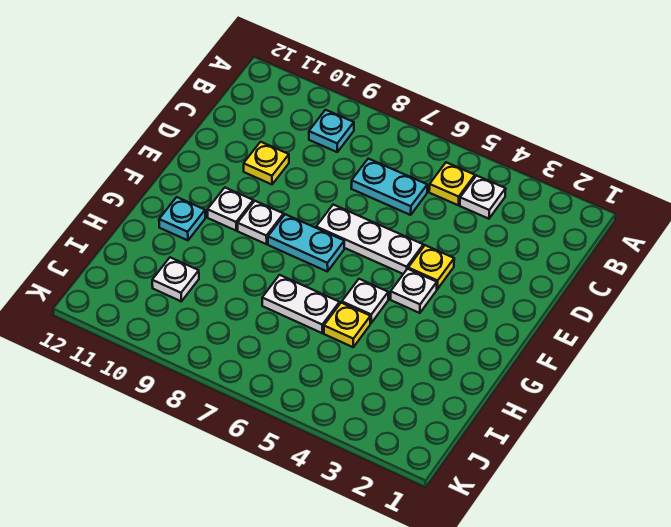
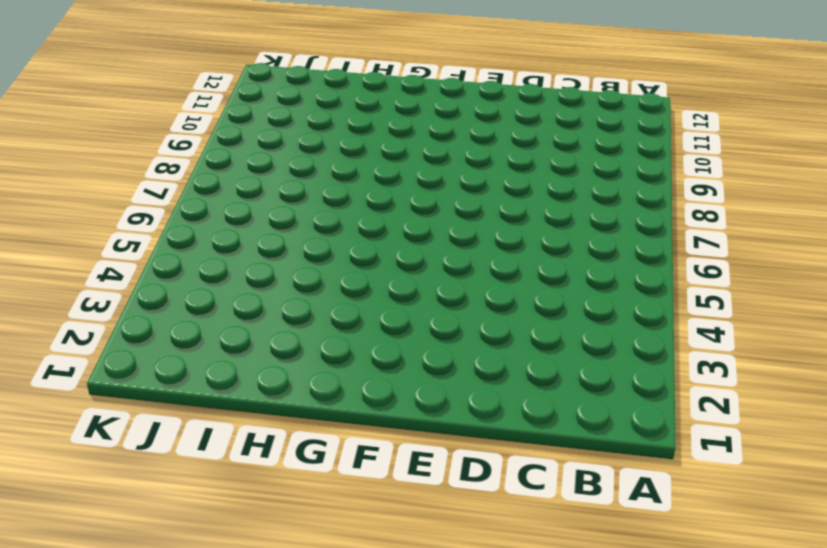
none -> white plate B4 level 1
none -> yellow plate B5 level 1
none -> cyan plate B9 level 1

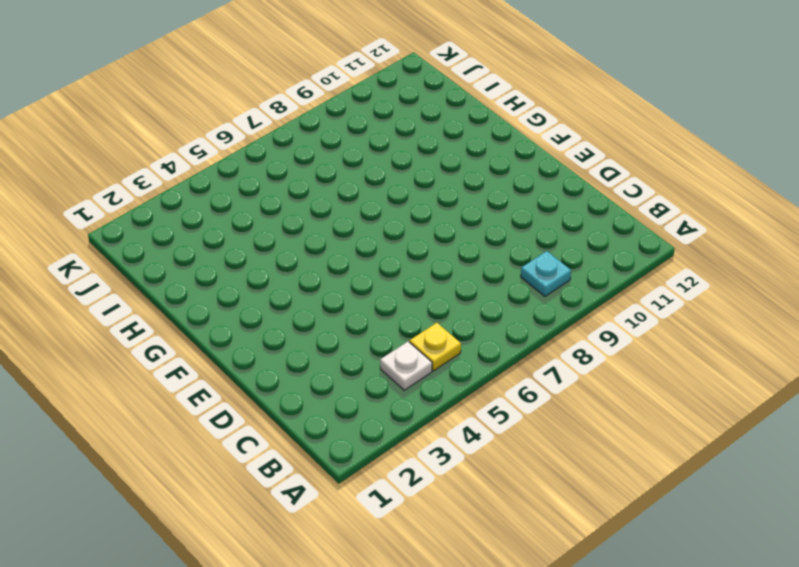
none -> cyan plate C6:C7 level 1
none -> yellow plate D10 level 1
none -> yellow plate E4 level 1

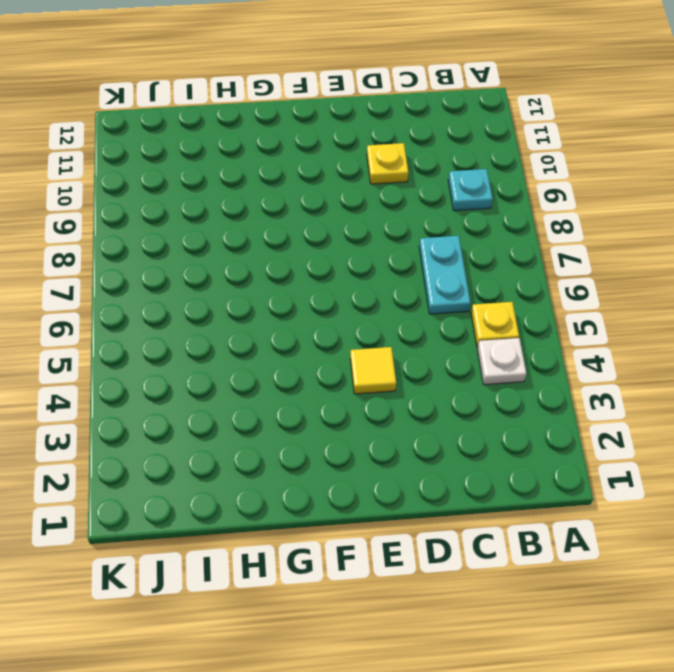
yellow tile E4 level 1 -> yellow plate E4 level 1
none -> white plate E5:E7 level 1
none -> white plate F4 level 1
none -> cyan plate F7:F8 level 1

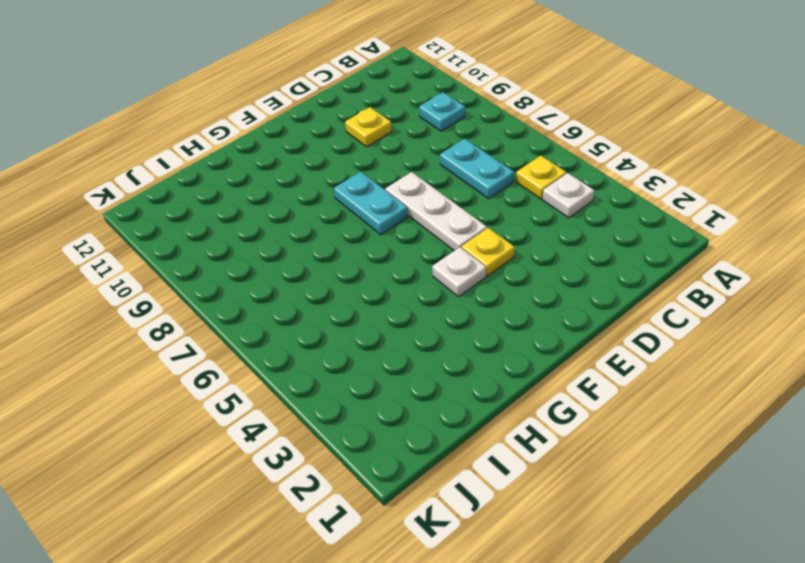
none -> white plate F9 level 1
none -> white plate F10 level 1
none -> white plate G5 level 1

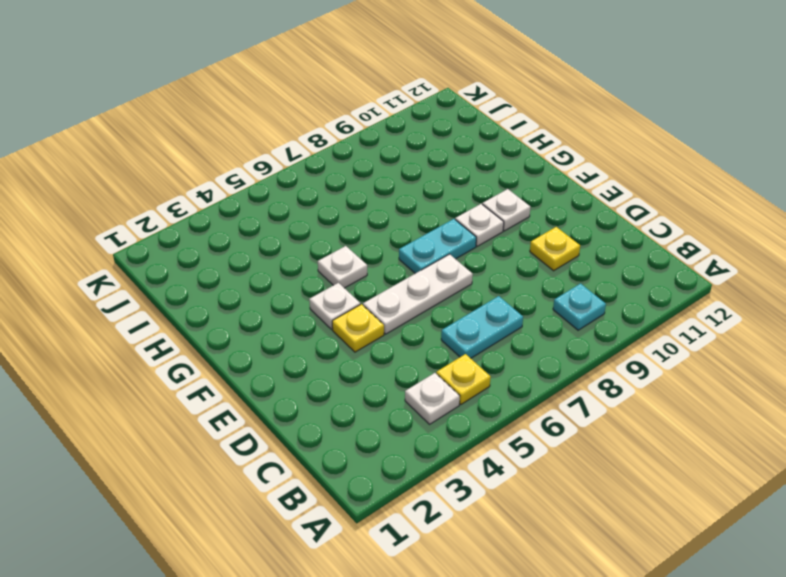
none -> cyan plate G11 level 1
none -> yellow plate H5 level 1
none -> white plate H6:H7 level 1

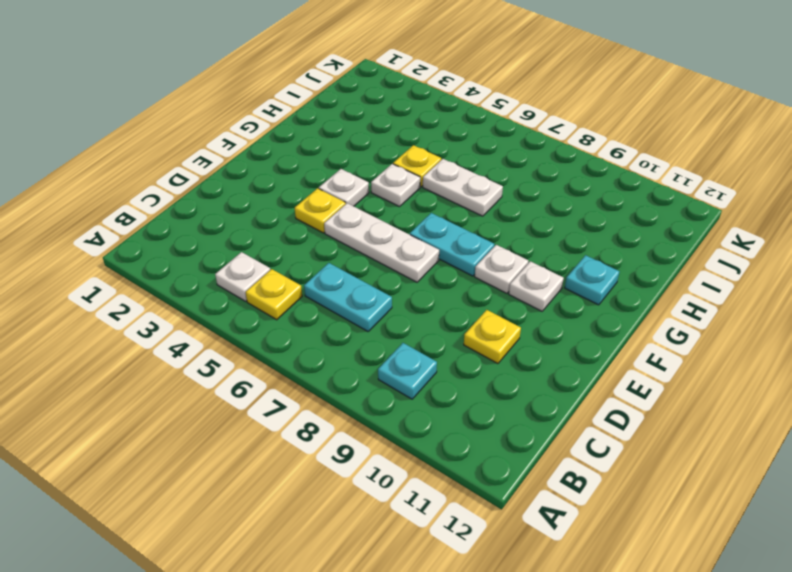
none -> white plate I10 level 1

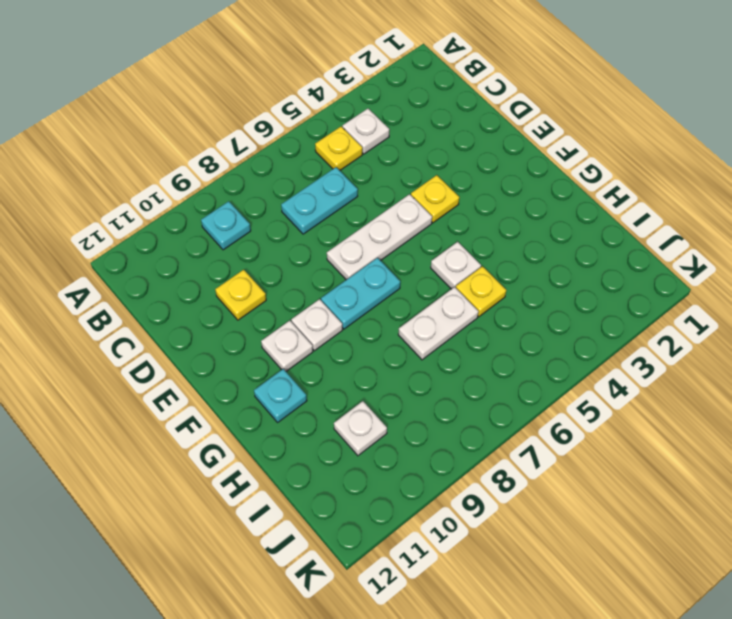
none -> white plate F4 level 1

